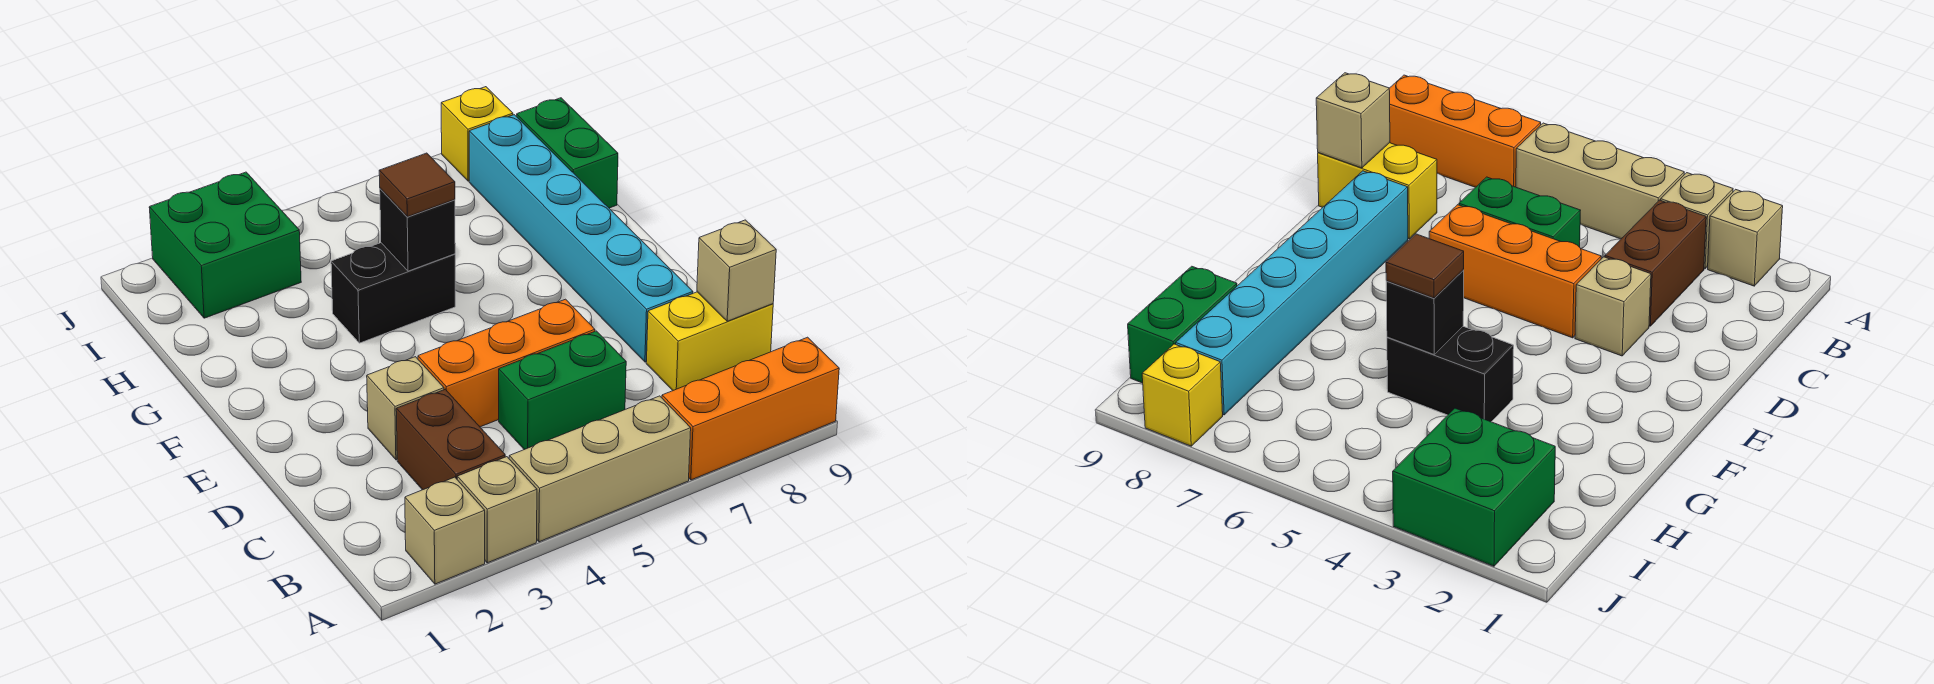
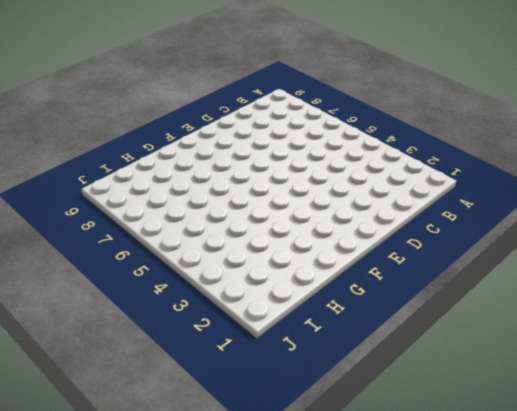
none -> tan brick A2 level 1
none -> tan brick A3 level 1
none -> tan brick A4:A6 level 1

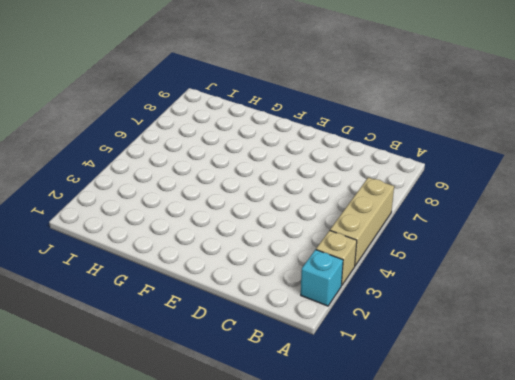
cyan brick A2 level 1 -> tan brick A2 level 1
none -> orange brick A7:A9 level 1
none -> brown brick B3:C3 level 1
none -> green brick C5:C6 level 1

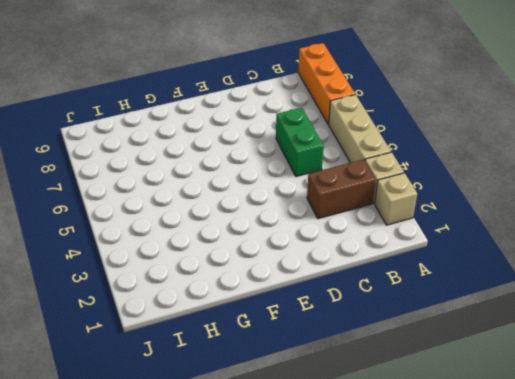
none -> yellow brick C8:C9 level 1
none -> tan brick D3 level 1
none -> orange brick D4:D6 level 1

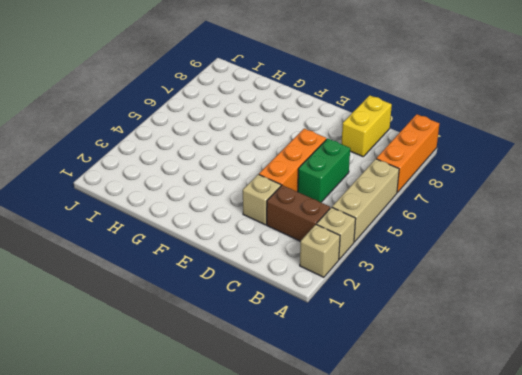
none -> cyan brick D8:I8 level 1
none -> black brick G4:G5 level 1
none -> green brick H9:I9 level 1

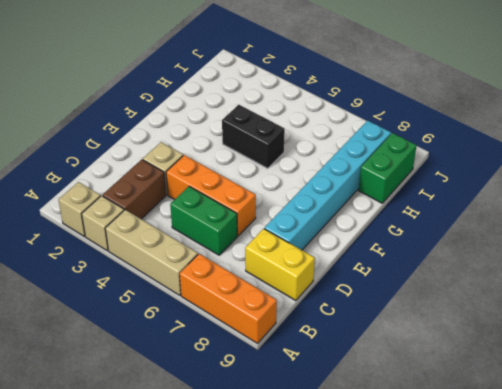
none -> green brick I2:J3 level 1
none -> yellow brick J8 level 1
none -> tan brick C9 level 2

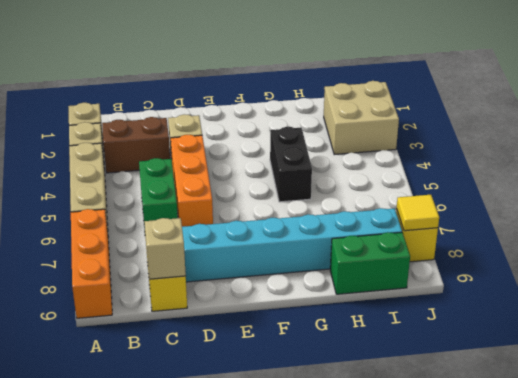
tan brick I2:J3 level 1 -> green brick I2:J3 level 1
yellow tile J8 level 2 -> none
none -> black brick G5 level 2
none -> brown tile G5 level 3

